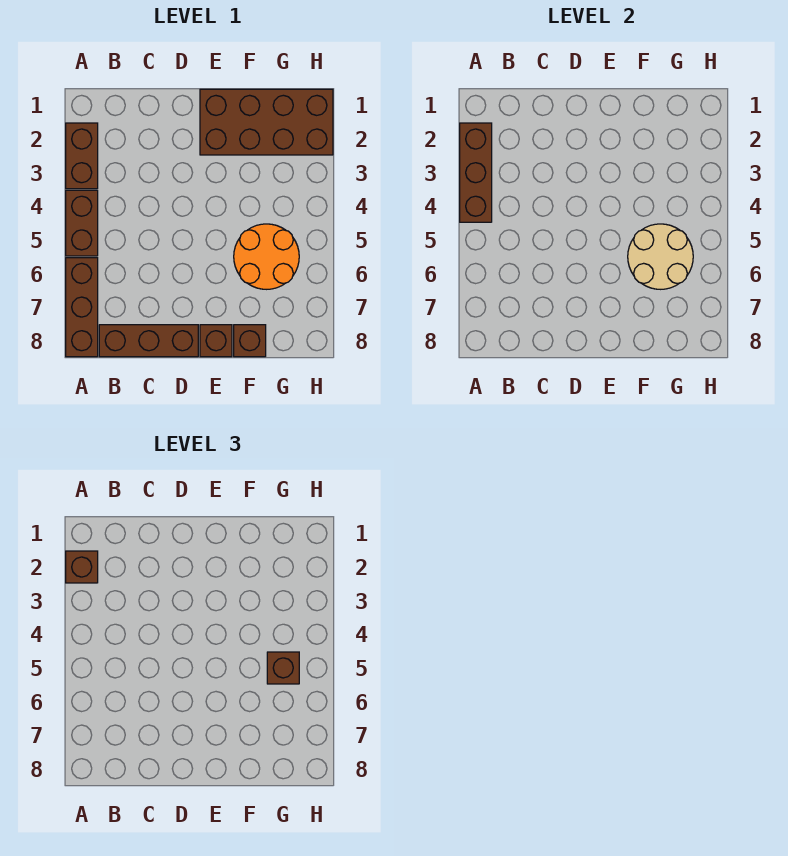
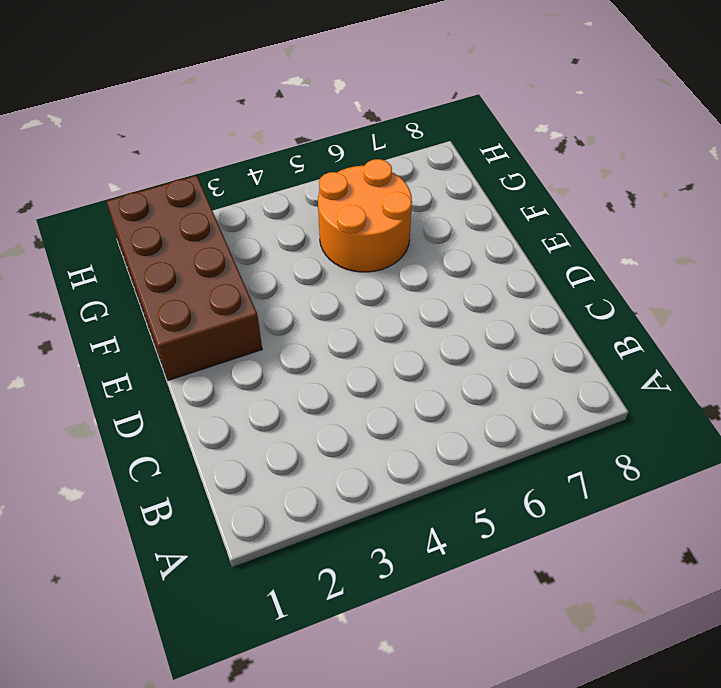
none -> brown brick A2:A3 level 1
none -> brown brick A4:A5 level 1
none -> brown brick A6:A8 level 1

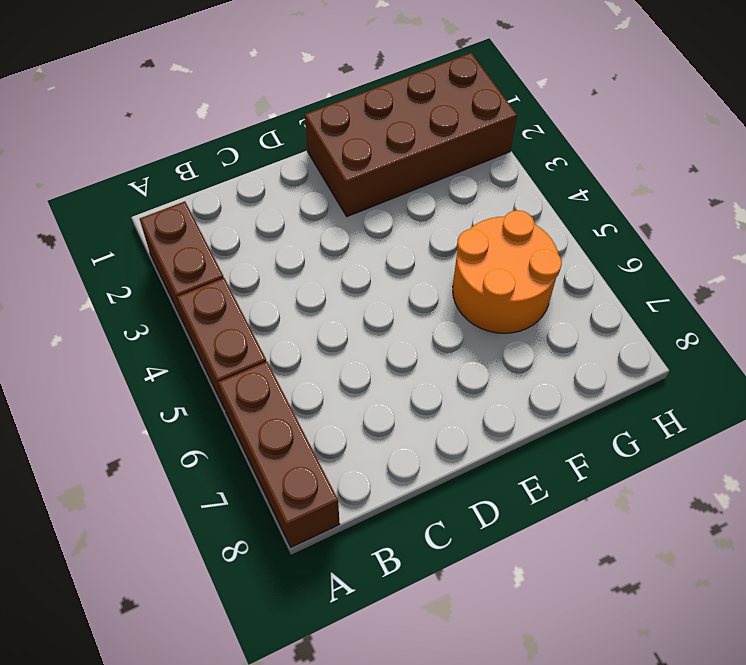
none -> brown brick B8:D8 level 1
none -> brown brick E8 level 1
none -> brown brick F8 level 1

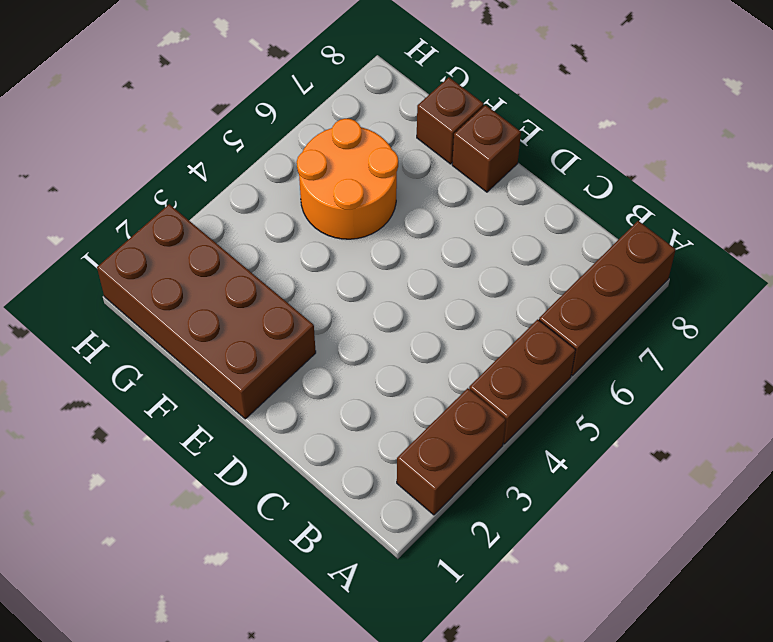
none -> brown brick B8:D8 level 1
none -> brown brick A2:A4 level 2
none -> tan round brick F5:G6 level 2

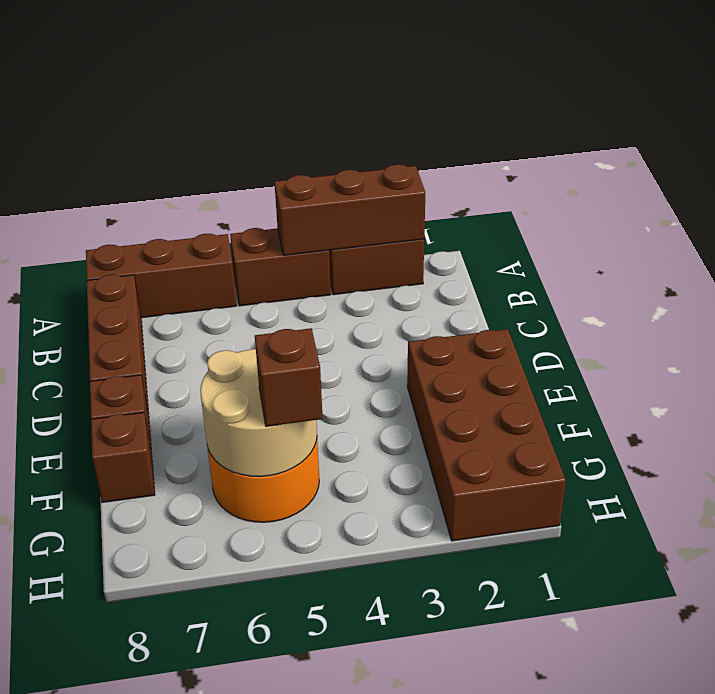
none -> brown brick A2 level 3

